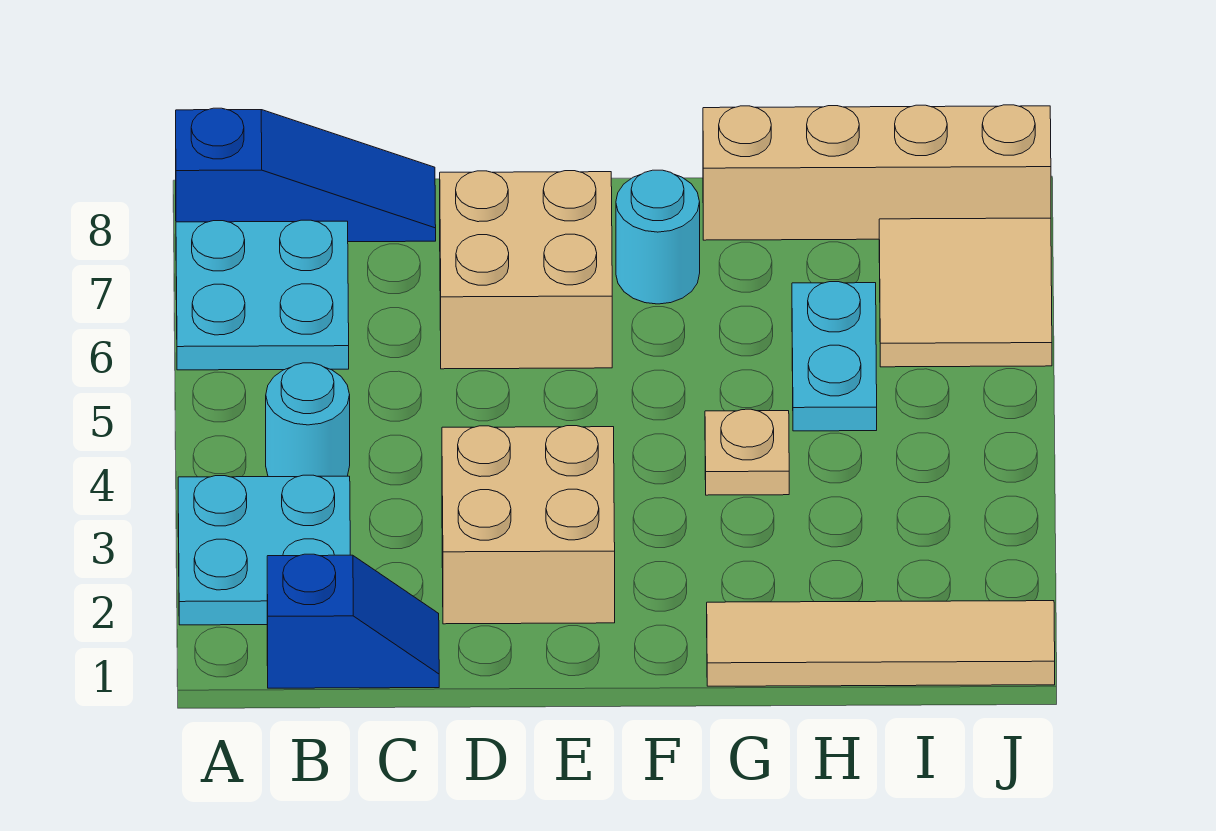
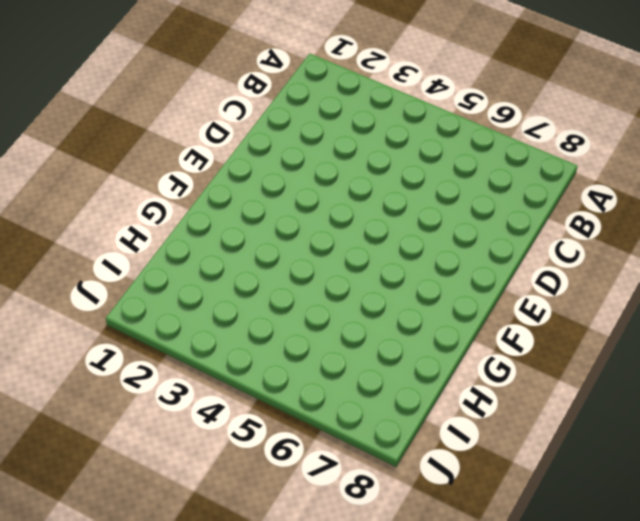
none -> cyan plate A2:B3 level 1
none -> cyan plate A6:B7 level 1
none -> blue slope A8:C8 level 1 top A

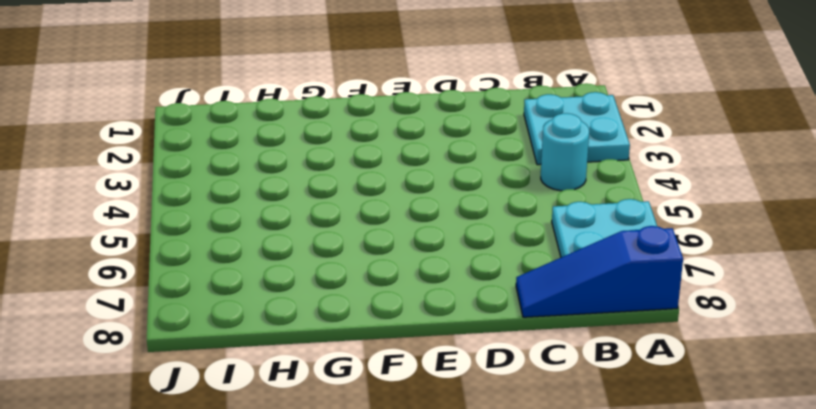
none -> blue slope B1:C1 level 1 top B
none -> tan brick D2:E3 level 1
none -> tan brick D6:E7 level 1

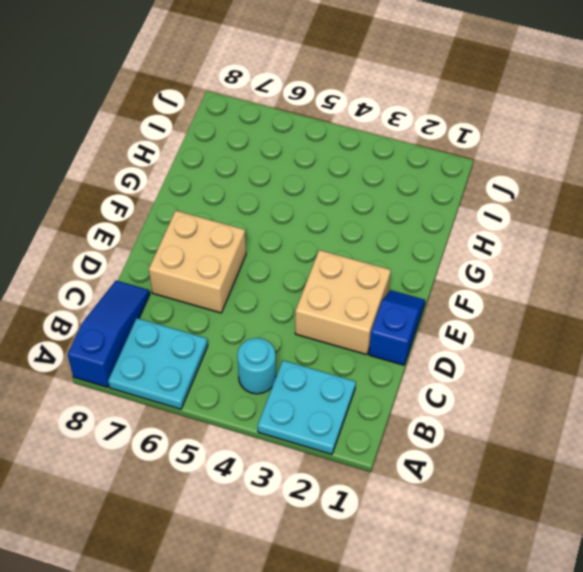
blue slope D1:E1 level 1 top D -> blue slope B1:C1 level 1 top B
none -> cyan round brick F7 level 1
none -> tan tile G1:J1 level 1
none -> tan plate G4 level 1

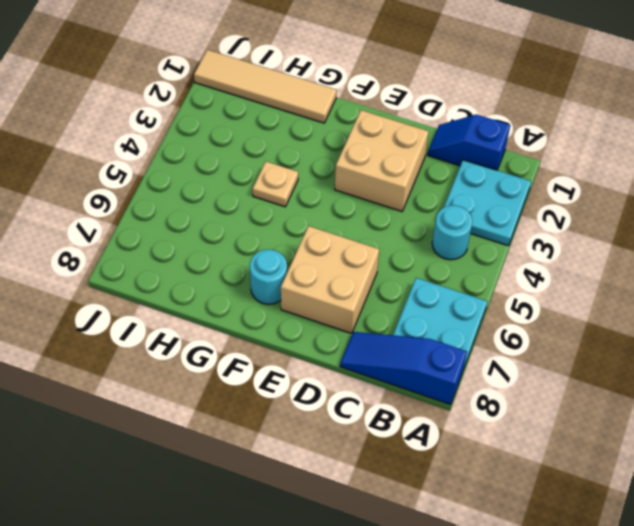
none -> tan brick G8:J8 level 1
none -> cyan plate H5:H6 level 1
none -> tan tile I6:J7 level 1

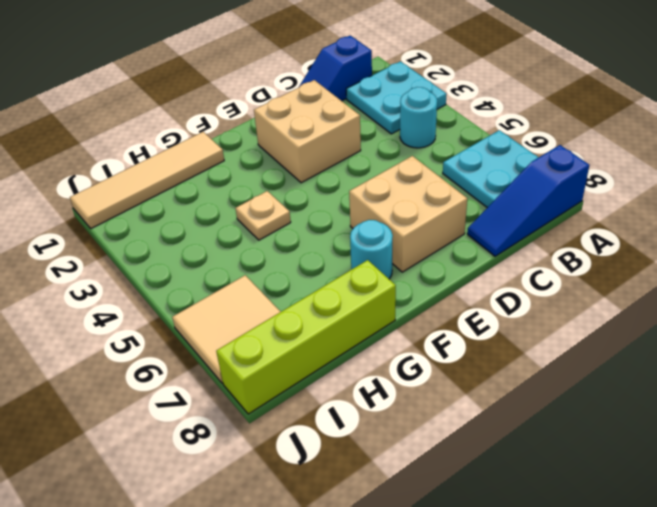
lime brick G8:J8 level 1 -> tan brick G8:J8 level 1
none -> cyan plate H5:H6 level 1

